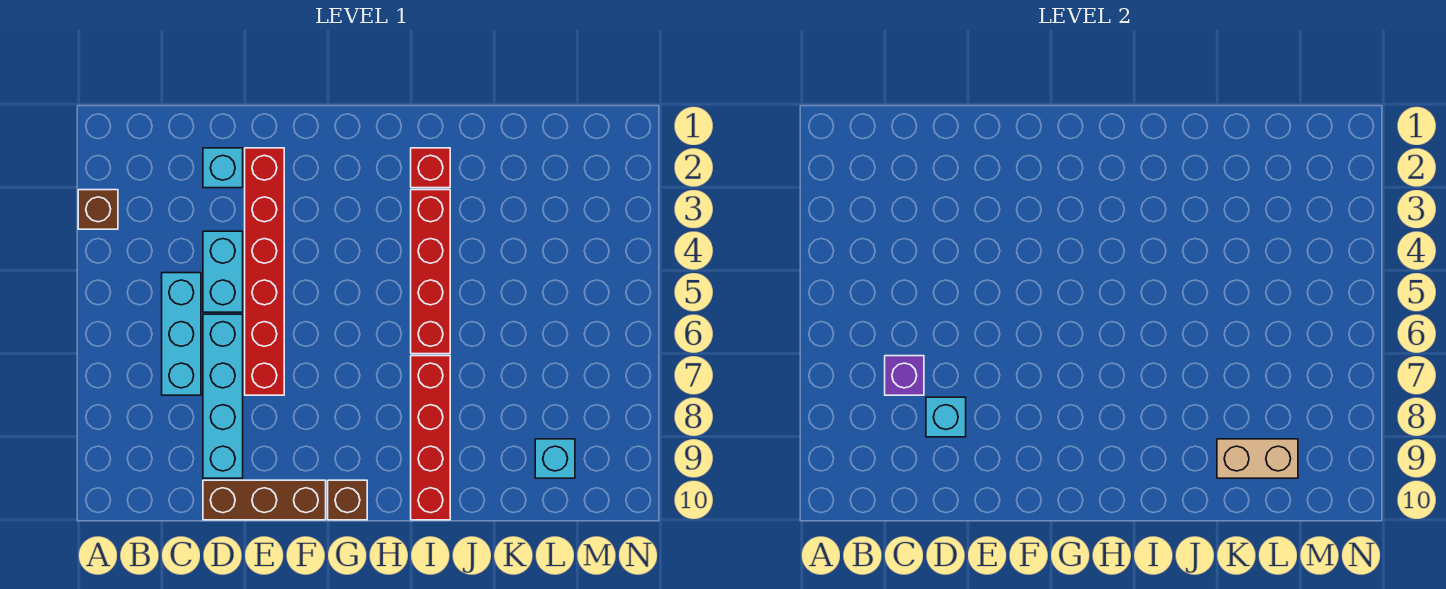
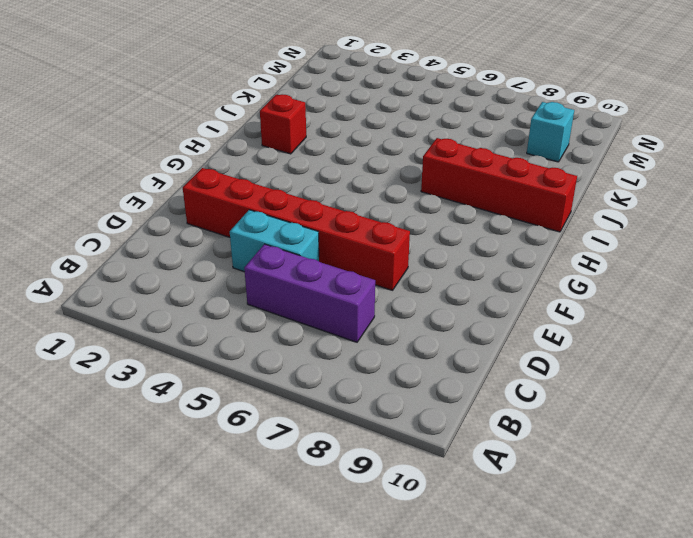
purple brick C5:C7 level 1 -> cyan brick C5:C7 level 1
none -> brown brick A3 level 1
none -> cyan brick D2 level 1
none -> cyan brick D6:D9 level 1

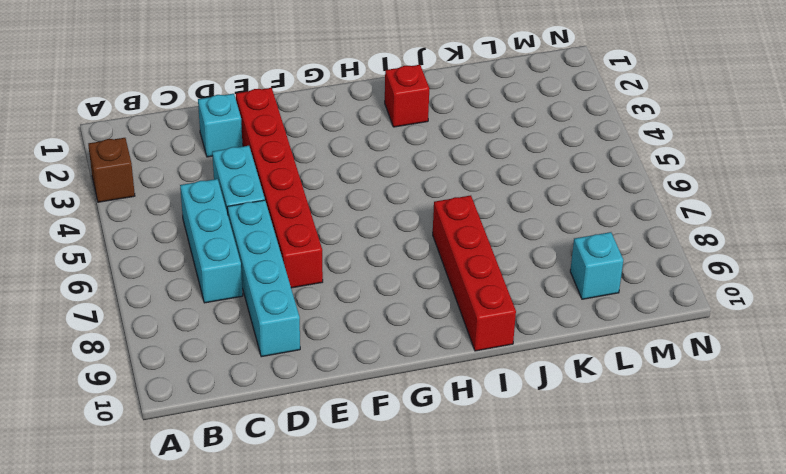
none -> brown brick D10:F10 level 1
none -> brown brick G10 level 1
none -> red brick I3:I6 level 1

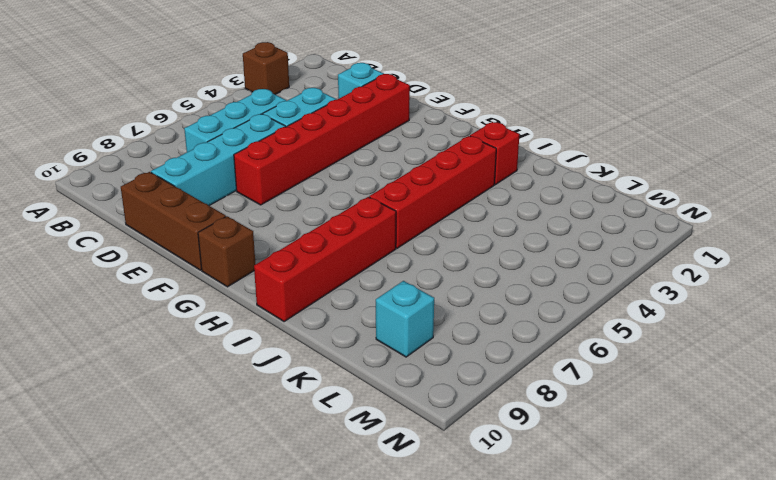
none -> purple brick C7 level 2
none -> cyan brick D8 level 2
none -> tan brick K9:L9 level 2

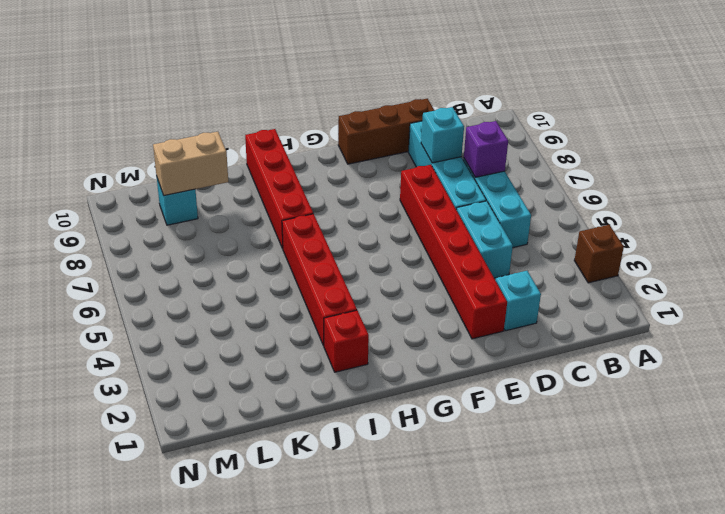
none -> brown brick G10 level 1

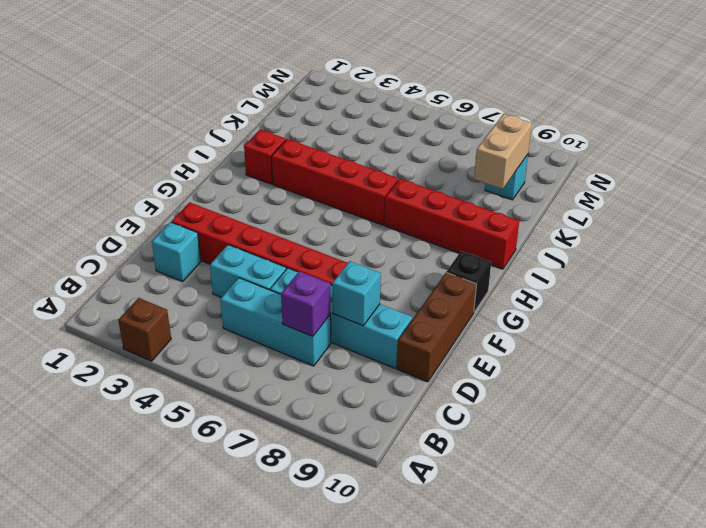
black brick G10 level 1 -> brown brick G10 level 1

